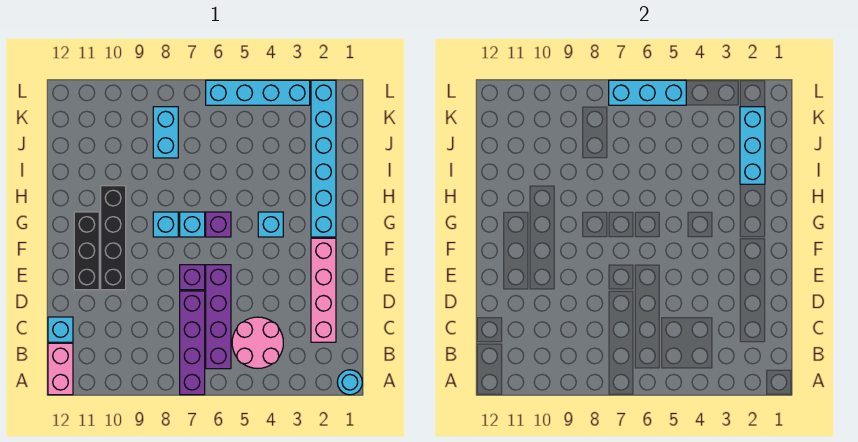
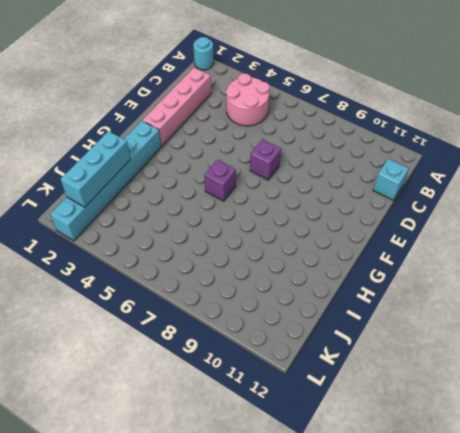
none -> purple brick A7:D7 level 1
none -> pink brick A12:B12 level 1
none -> purple brick B6:E6 level 1

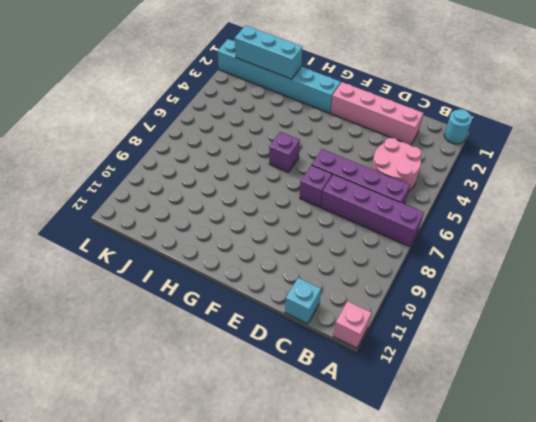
pink brick A12 level 1 -> pink brick A12:B12 level 1
none -> black brick E10:H10 level 1
none -> black brick E11:G11 level 1
none -> cyan brick G4 level 1

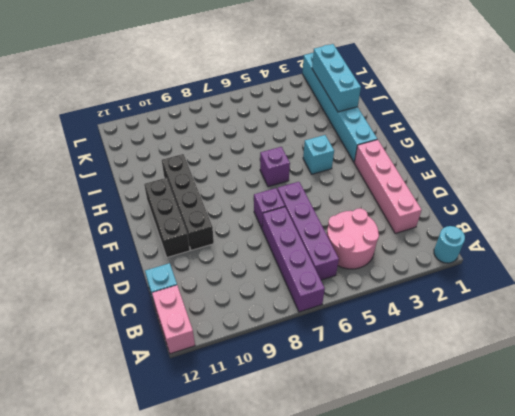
none -> cyan brick G7 level 1
none -> cyan brick G8 level 1
none -> cyan brick J8:K8 level 1

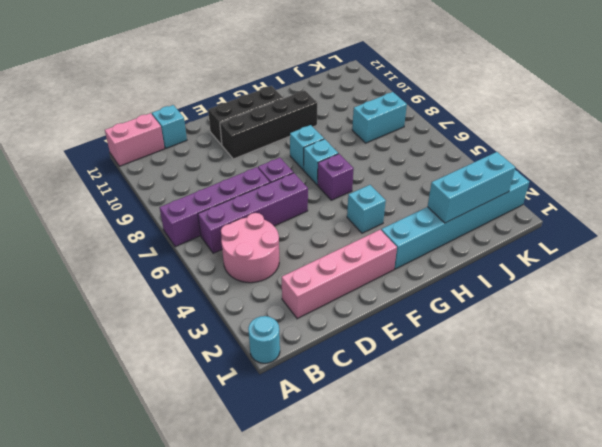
none -> cyan brick L3:L6 level 1
none -> cyan brick L5:L7 level 2

